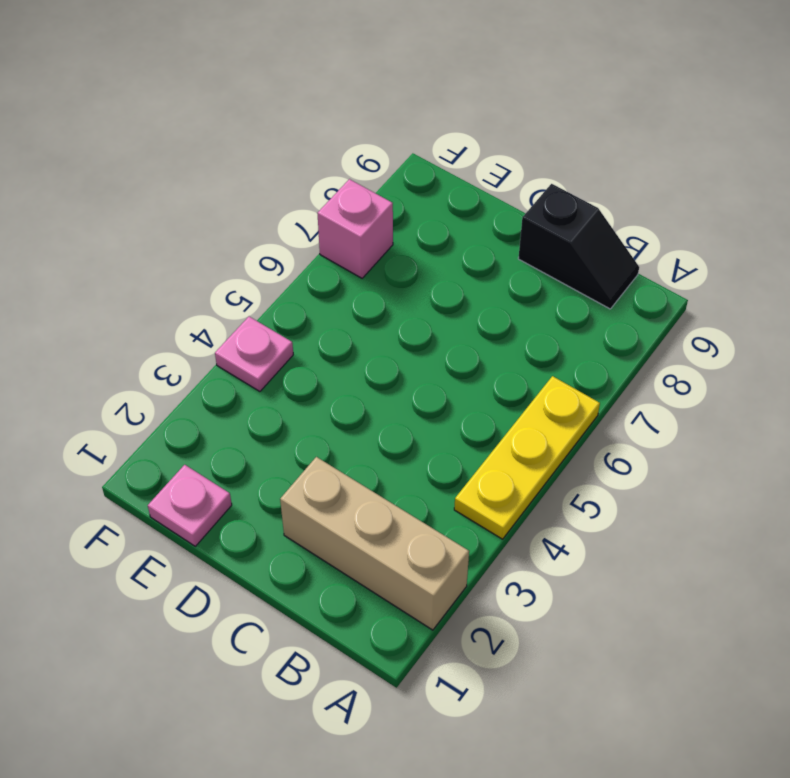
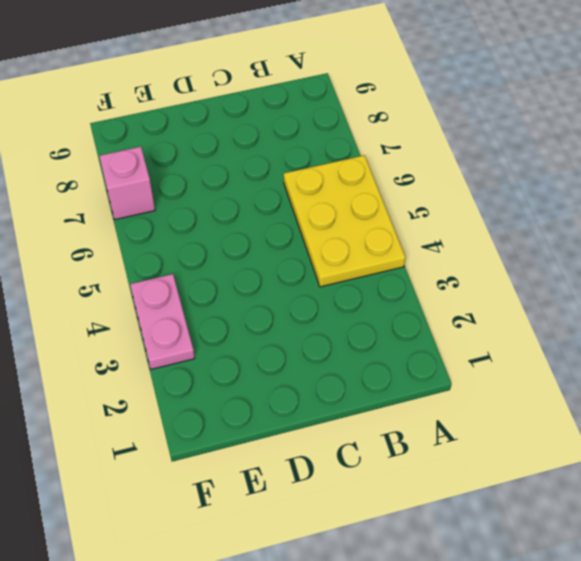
yellow plate A4:B6 level 1 -> yellow plate A4:A6 level 1
pink plate F3:F4 level 1 -> pink plate F4 level 1
none -> tan brick A2:C2 level 1
none -> black slope B9:C9 level 1 top C

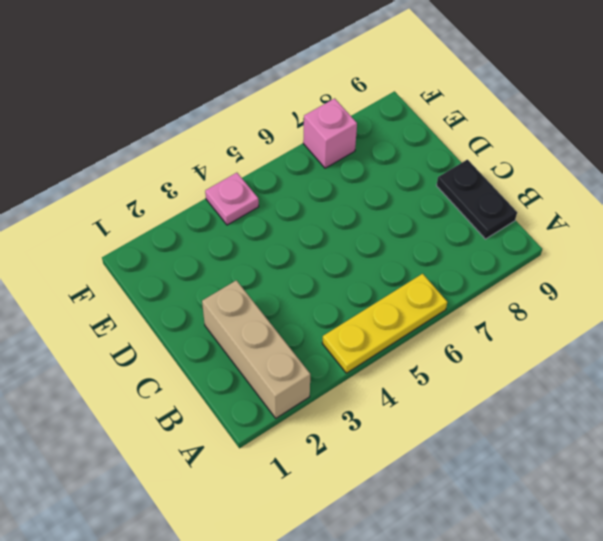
black plate B9:C9 level 1 -> black slope B9:C9 level 1 top C
none -> pink plate E1 level 1

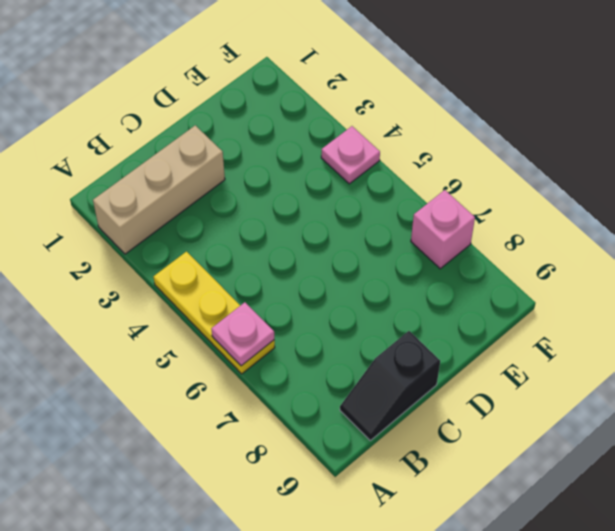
pink plate A6 level 2 -> pink plate E1 level 1

